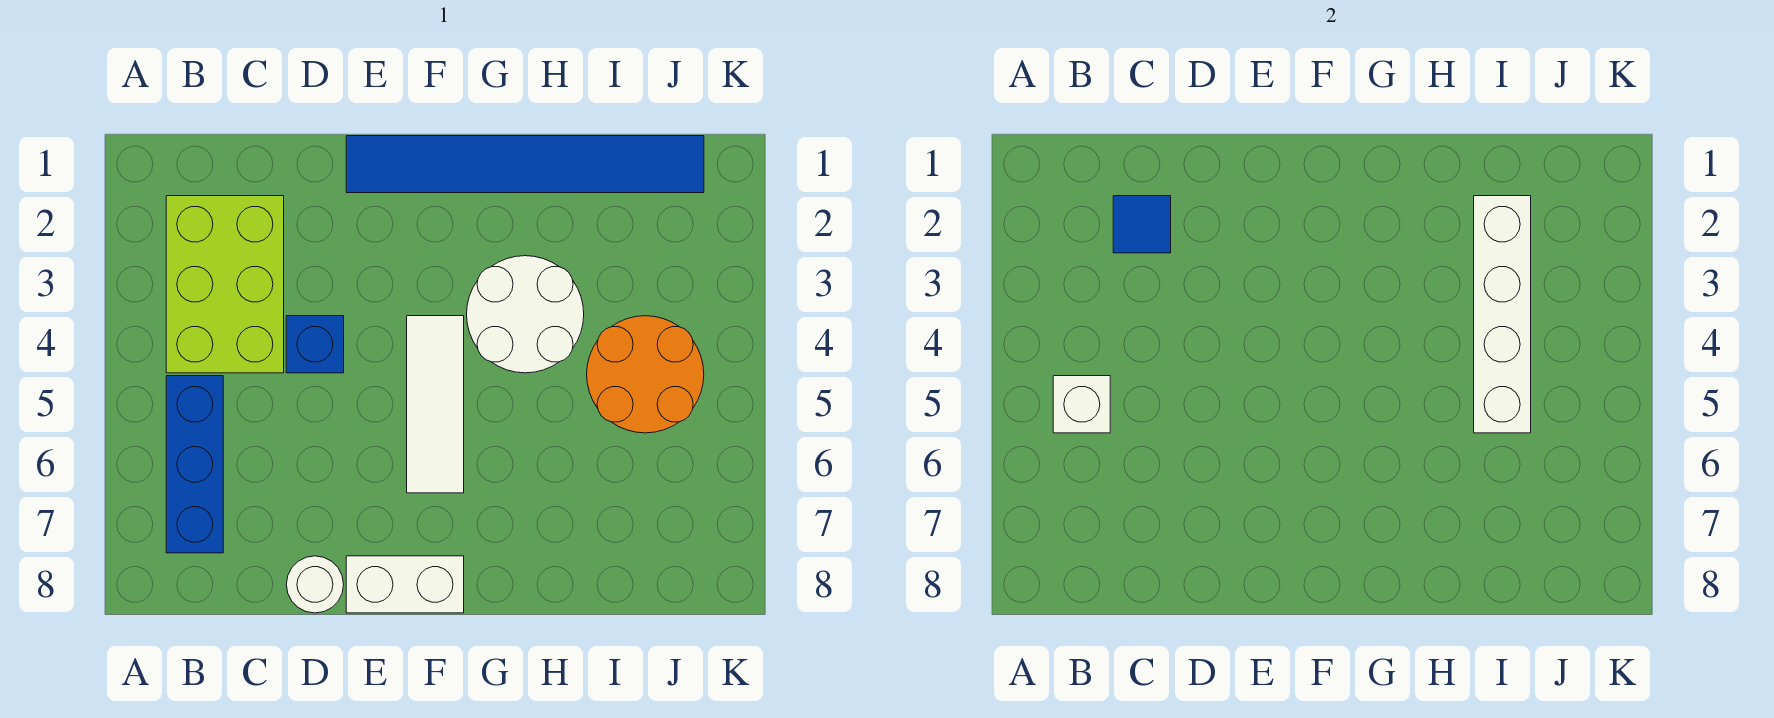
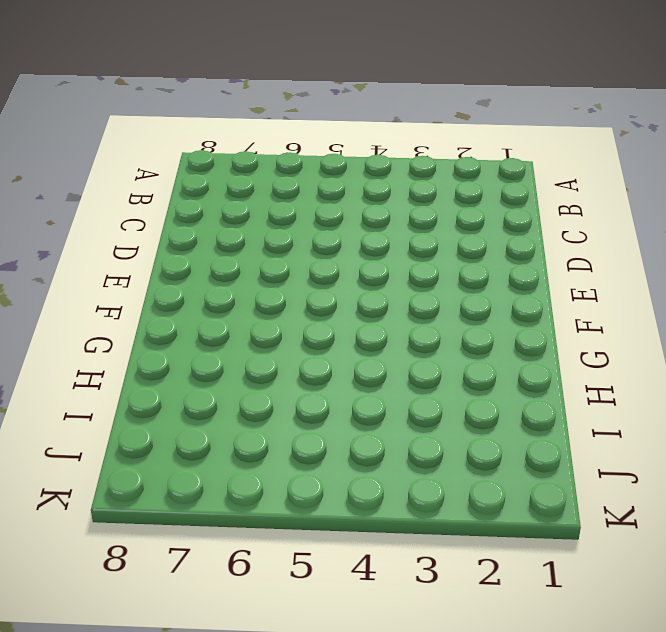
none -> lime brick B2:C4 level 1
none -> blue brick B5:B7 level 1
none -> blue brick D4 level 1

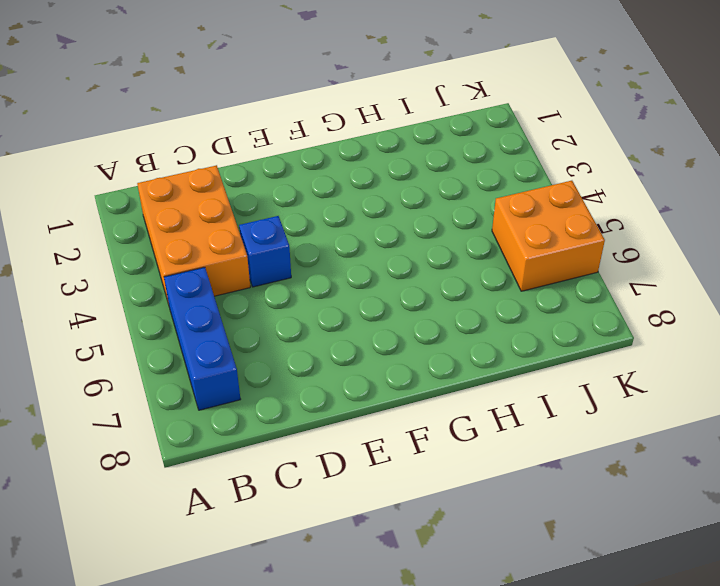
orange brick B2:C4 level 1 -> lime brick B2:C4 level 1
orange brick J5:K6 level 1 -> orange round brick I4:J5 level 1
none -> white round brick D8 level 1
none -> blue tile E1:J1 level 1
none -> white brick E8:F8 level 1

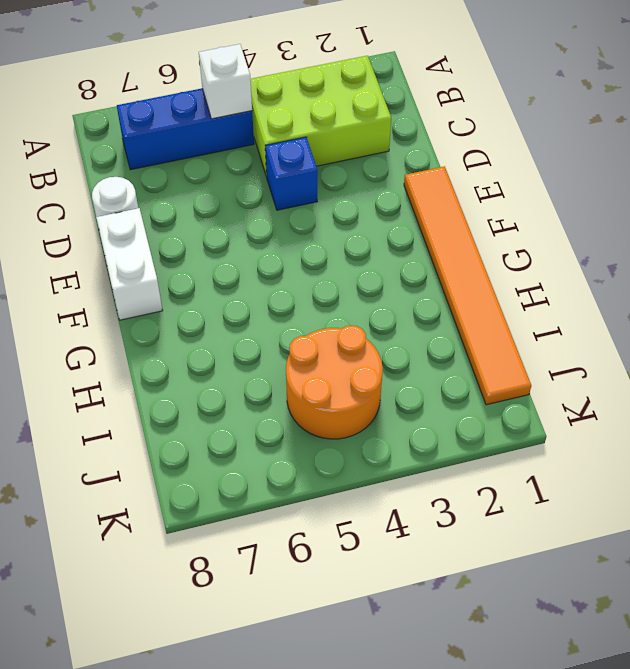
orange tile E1:J1 level 1 -> blue tile E1:J1 level 1
none -> white tile F4:F6 level 1
none -> white round brick G3:H4 level 1
none -> blue tile C2 level 2

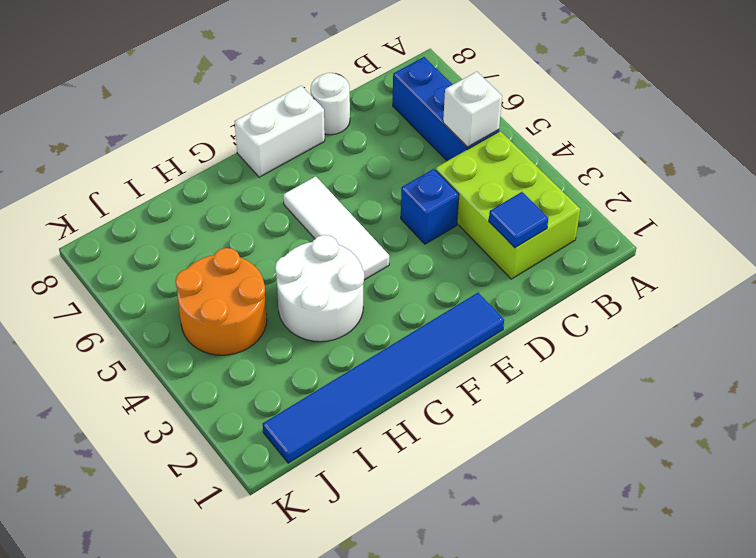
none -> white brick I2:I5 level 2

